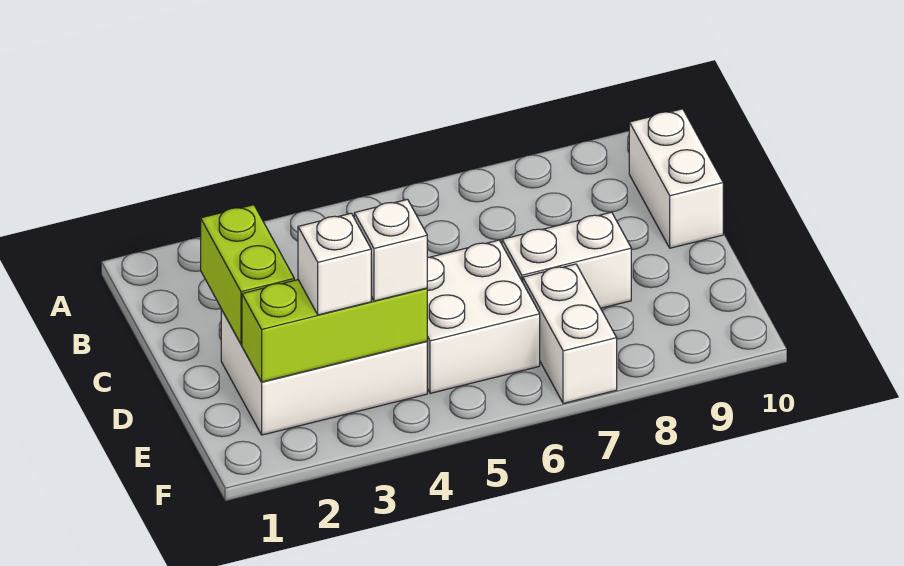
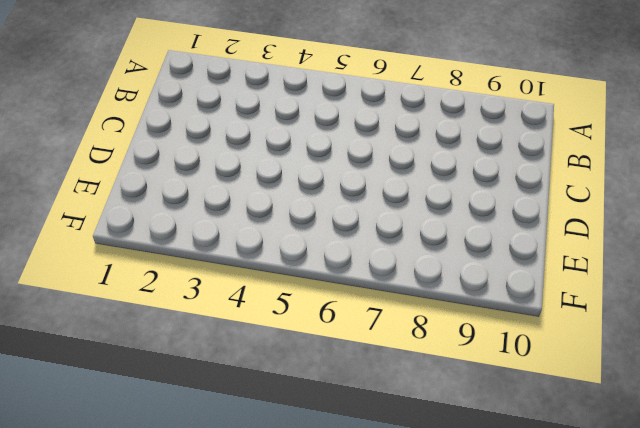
none -> white brick B10:C10 level 1
none -> white brick D2:E4 level 1

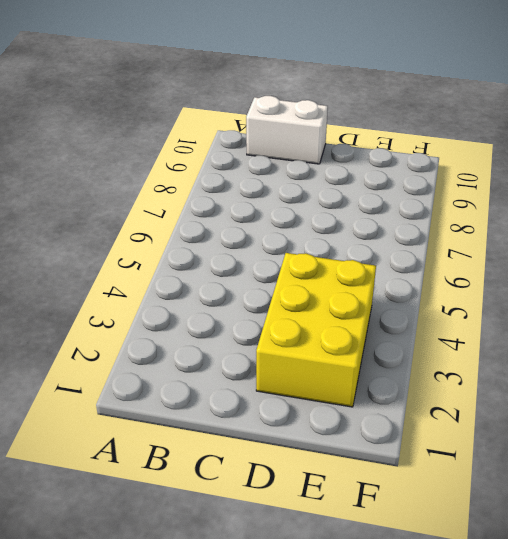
yellow brick D2:E4 level 1 -> white brick D2:E4 level 1
none -> white brick D5:E6 level 1
none -> white brick D7:D8 level 1

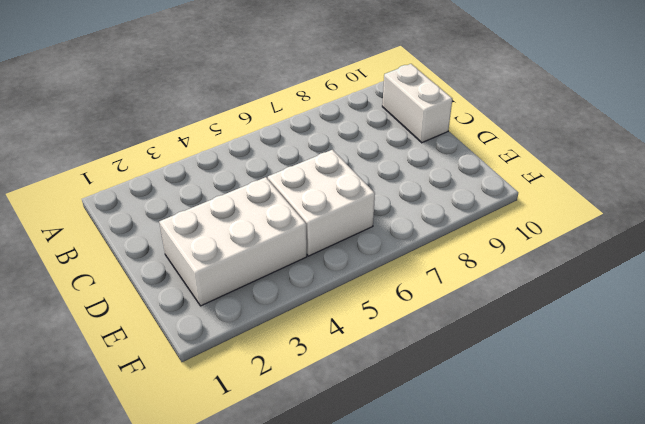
none -> white brick D7:D8 level 1
none -> white brick E7:F7 level 1

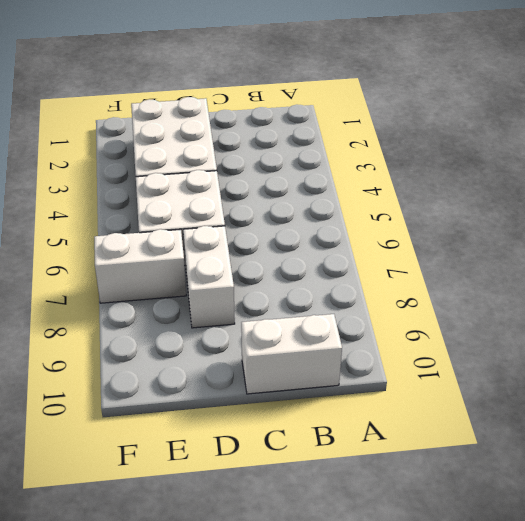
none -> lime brick C2:D2 level 2
none -> lime brick E2:E4 level 2

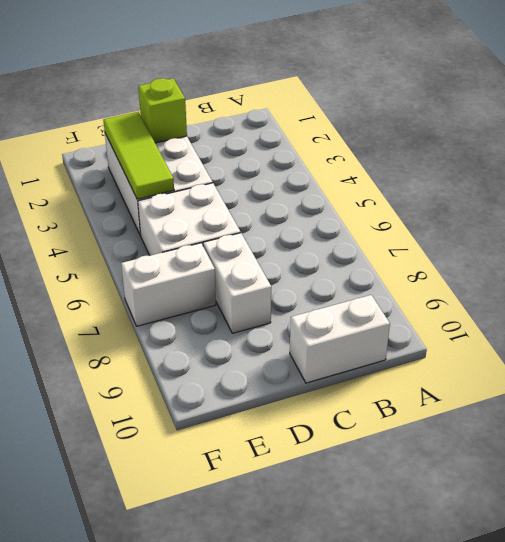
lime brick D2 level 2 -> lime brick C2:D2 level 2
lime tile E2:E4 level 2 -> lime brick E2:E4 level 2
none -> white brick E3 level 3
none -> white brick E4 level 3

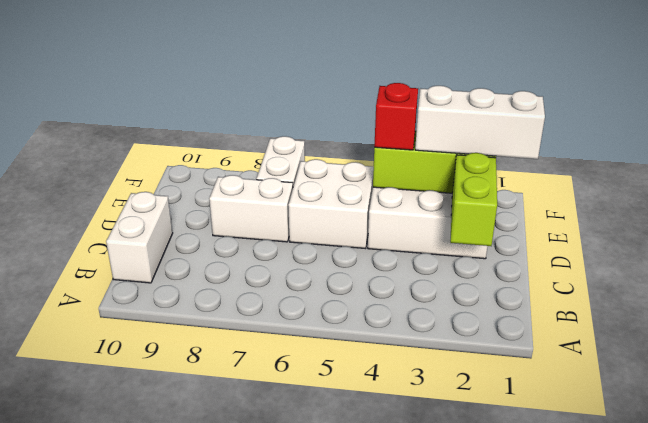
white brick E1:E3 level 3 -> white brick E3 level 3
red brick E4 level 3 -> white brick E4 level 3

